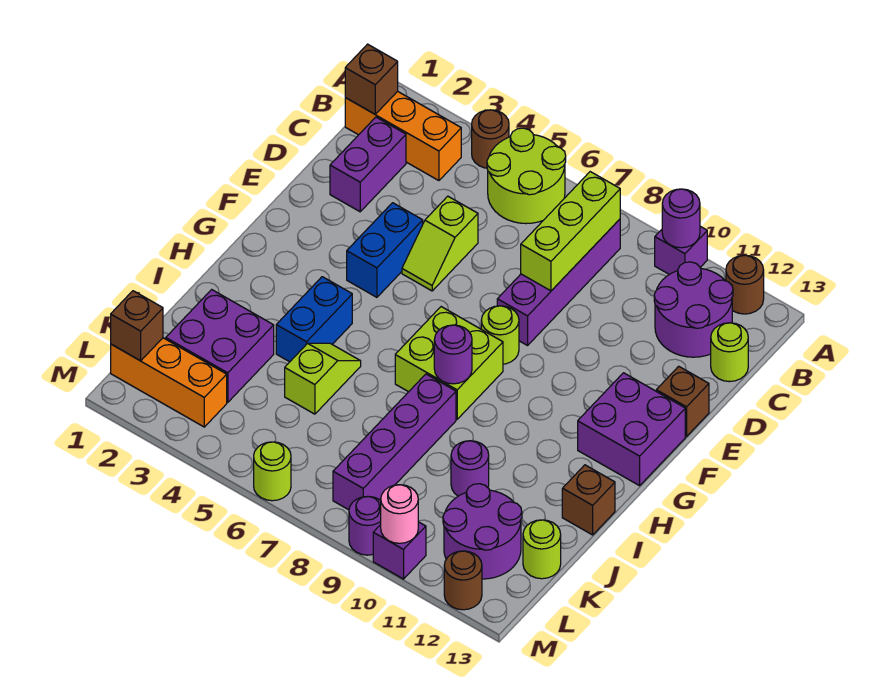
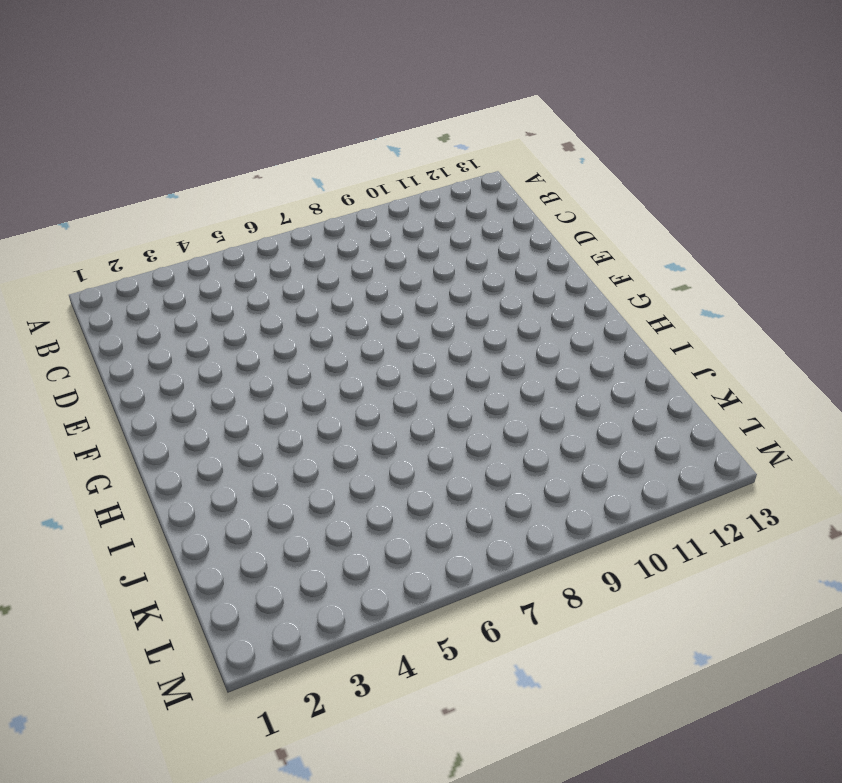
none -> brown round brick A4 level 1
none -> lime round brick A5:B6 level 1
none -> purple brick A10 level 1
none -> brown round brick A12 level 1

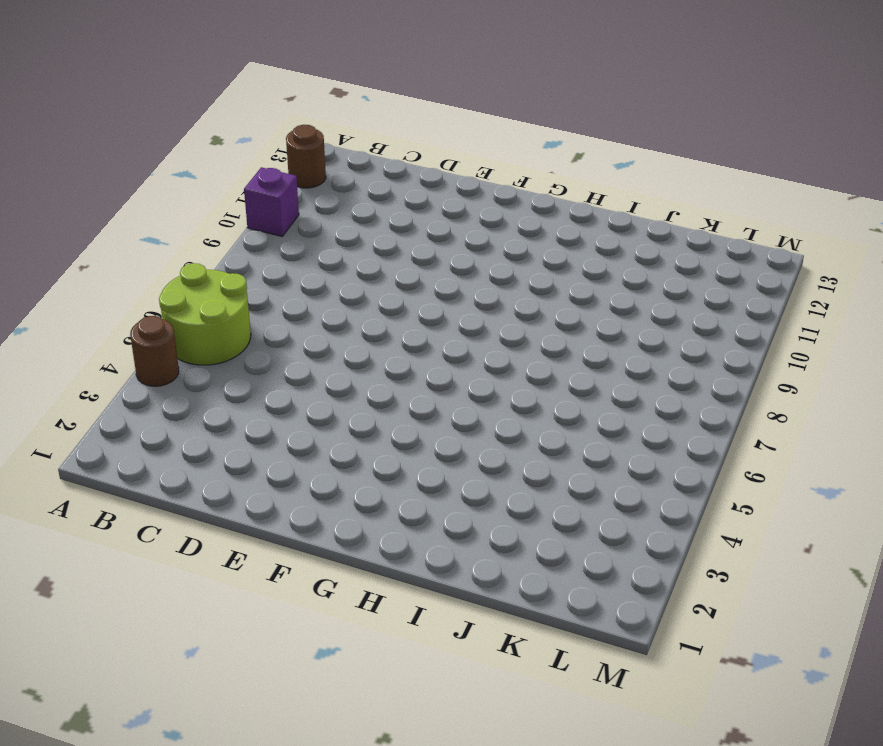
none -> orange brick B1:B3 level 1
none -> purple brick B8:E8 level 1
none -> purple round brick B11:C12 level 1
none -> purple brick C2:D2 level 1

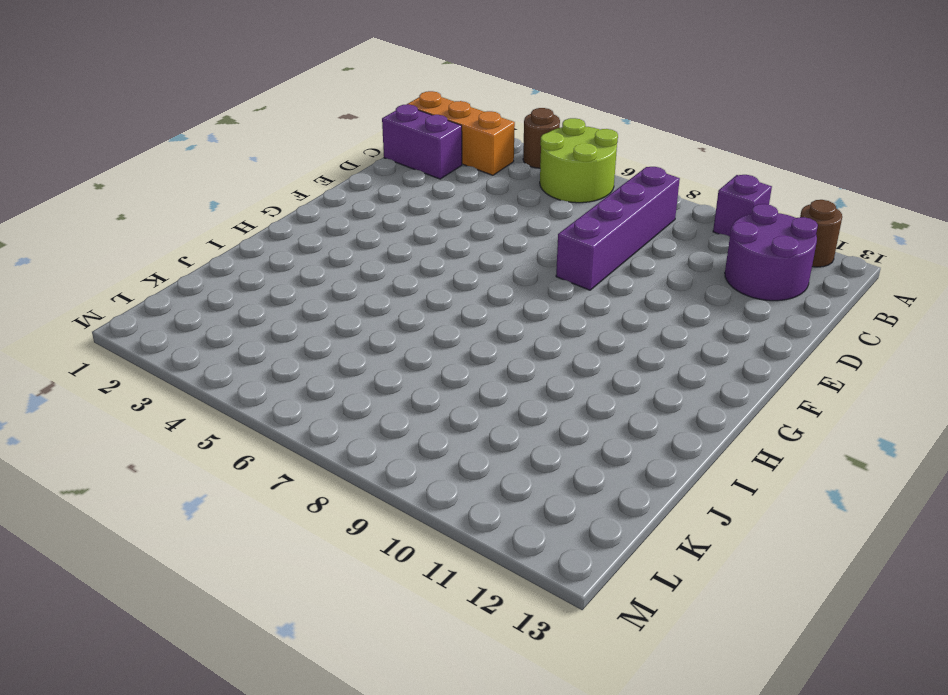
purple brick C1:C2 level 1 -> purple brick C2:D2 level 1
none -> lime round brick C13 level 1
none -> lime slope D5:E5 level 1 top D
none -> blue brick E4:F4 level 1
none -> brown brick E13 level 1

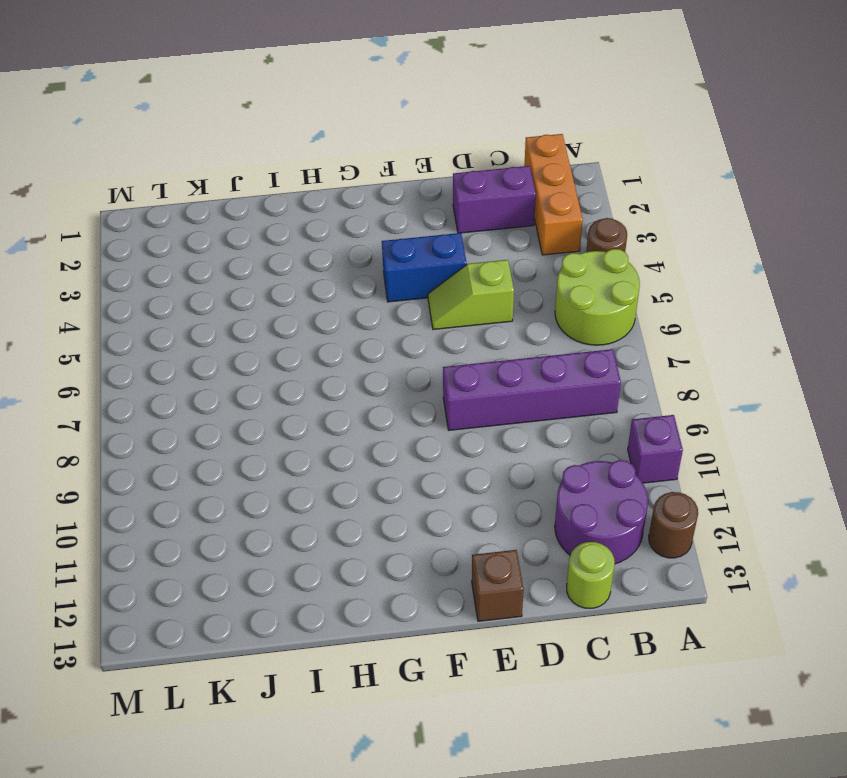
none -> lime round brick F8 level 1
none -> purple brick F12:G13 level 1
none -> lime brick G7:H8 level 1
none -> blue brick H4:I4 level 1

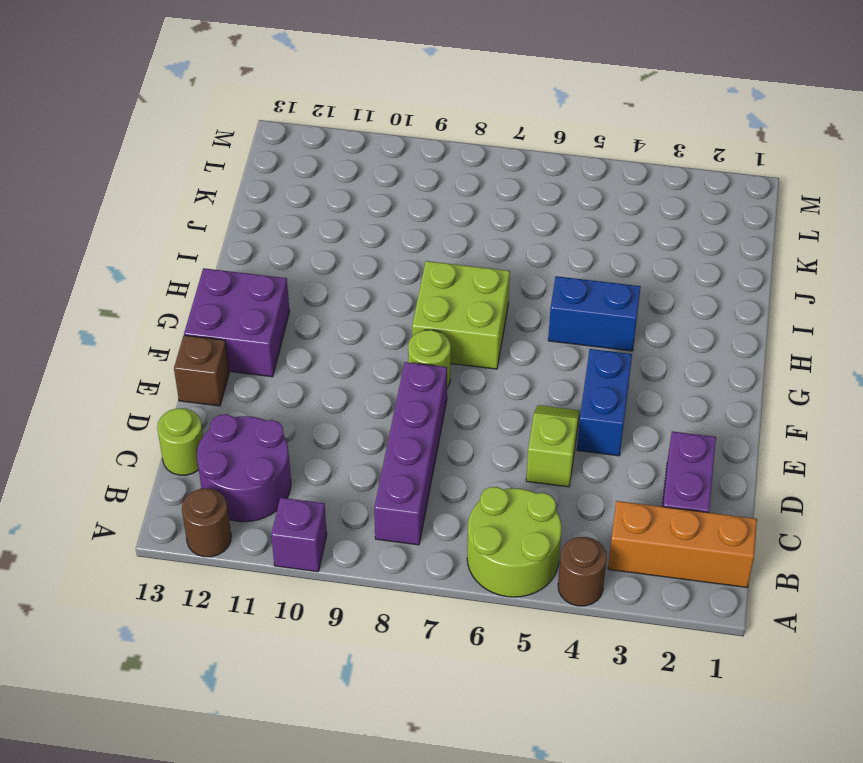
blue brick H4:H5 level 1 -> blue brick H4:I4 level 1
none -> lime slope I5:J5 level 1 top J
none -> purple brick I8:L8 level 1
none -> brown brick I13 level 1
none -> purple brick J2:K3 level 1

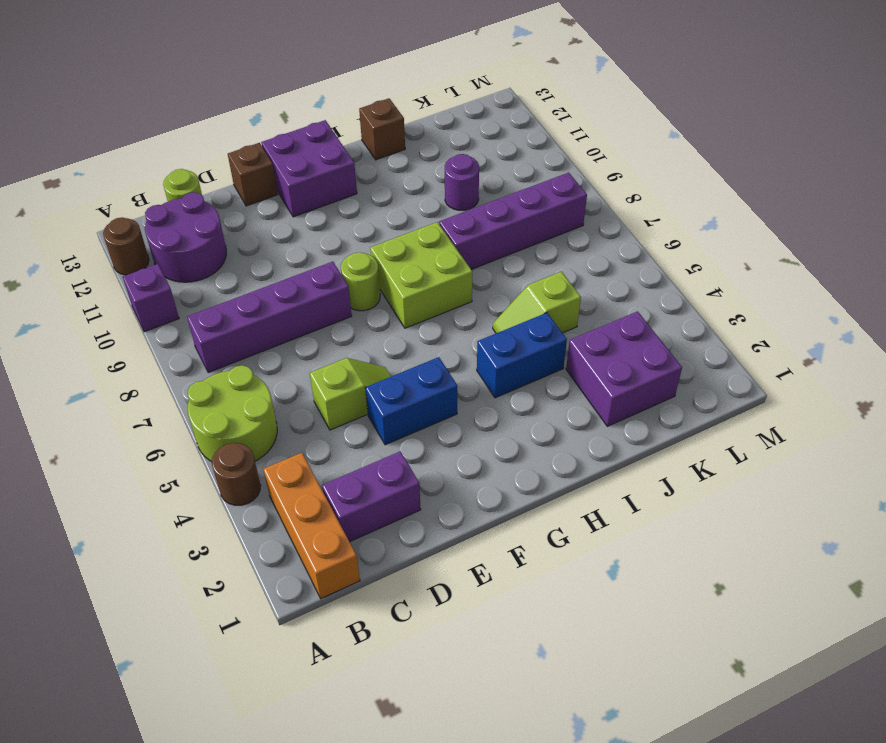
none -> purple round brick K11:L12 level 1
none -> lime round brick K13 level 1
none -> orange brick L1:L3 level 1
none -> lime round brick M6 level 1

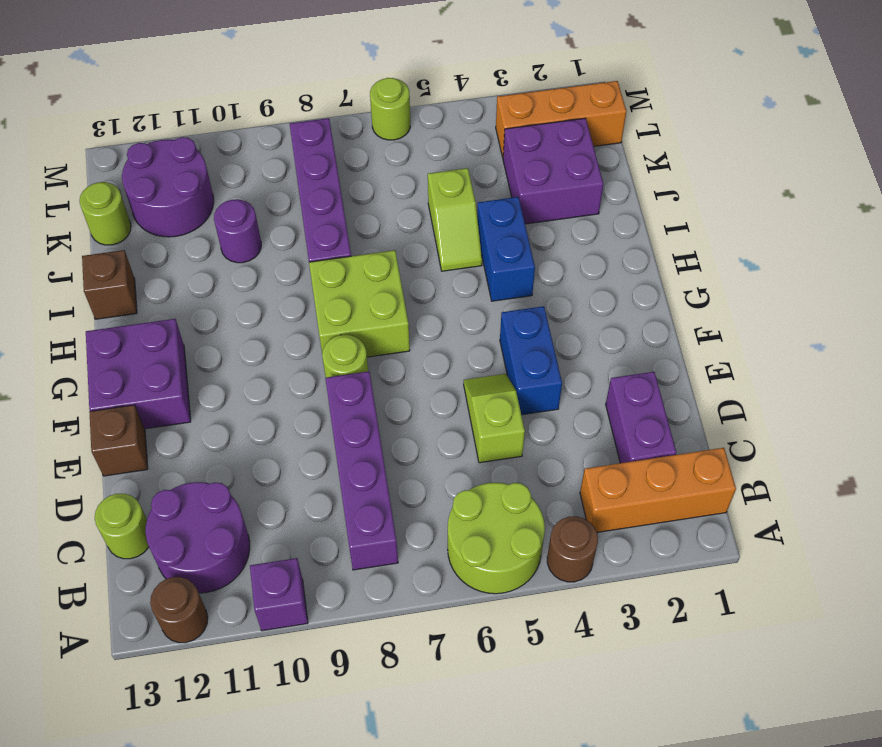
none -> purple round brick M9 level 1
none -> purple brick M10 level 1
none -> brown round brick M12 level 1
none -> purple round brick A10 level 2

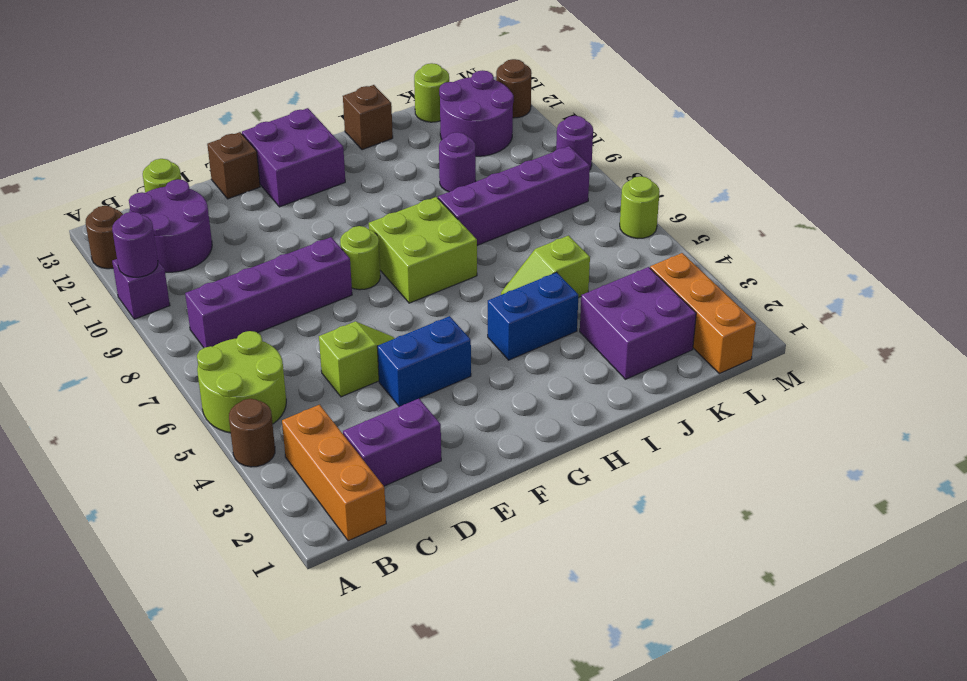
none -> purple brick M10 level 1
none -> brown brick B1 level 2
none -> lime brick B8:D8 level 2
none -> purple round brick H8 level 2

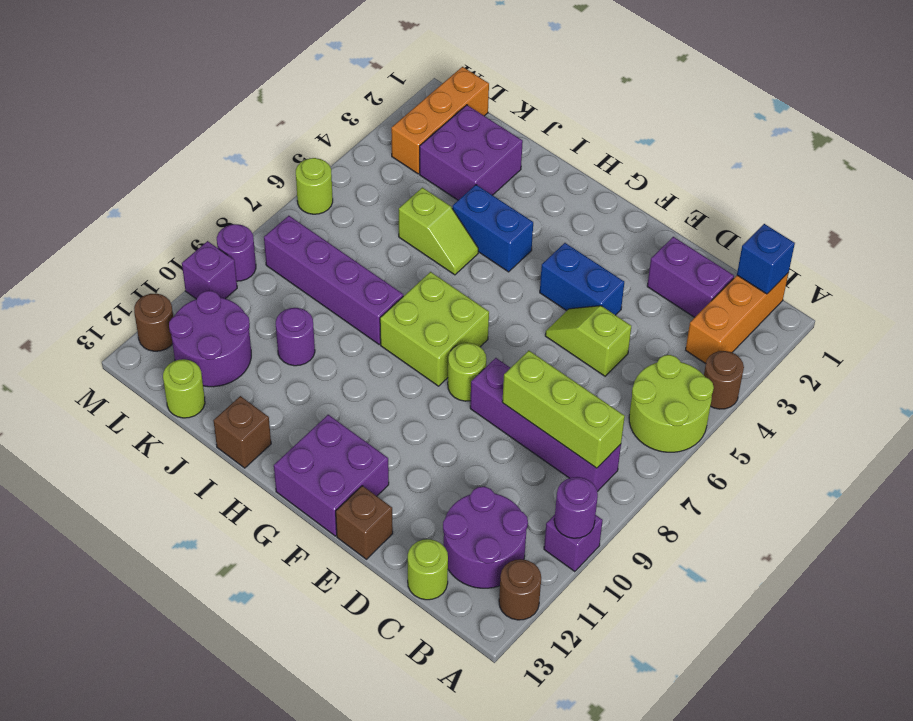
blue brick B1 level 2 -> brown brick B1 level 2
none -> purple round brick H8 level 2
none -> brown brick L1 level 2
none -> pink round brick M10 level 2

